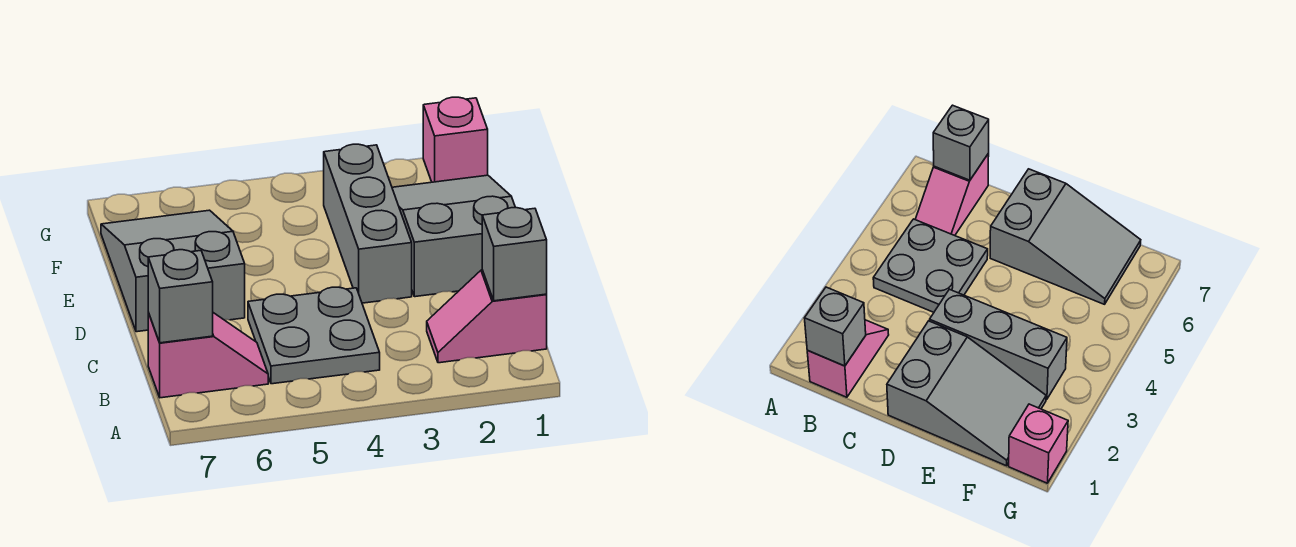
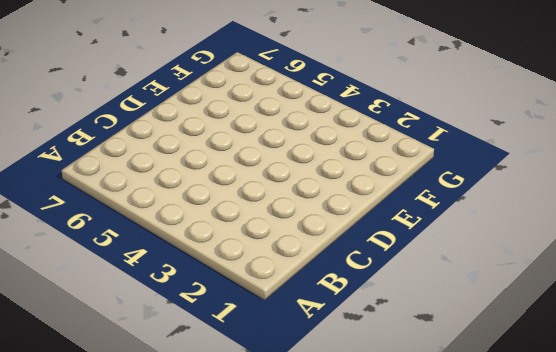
none -> pink slope B1:B2 level 1 top 1
none -> grey plate B4:C5 level 1

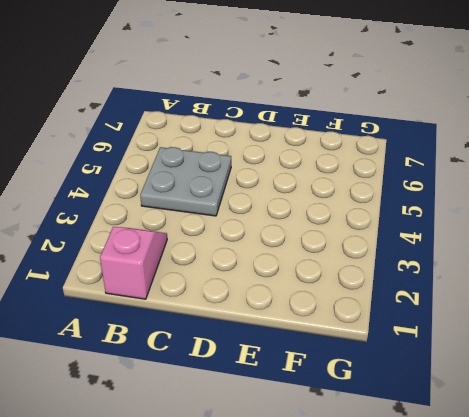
none -> pink slope B6:B7 level 1 top 7
none -> grey slope D1:F2 level 1 top D

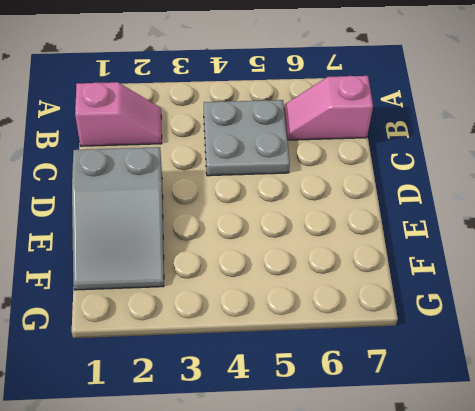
none -> grey brick D3:F3 level 1
none -> grey slope D6:F7 level 1 top D

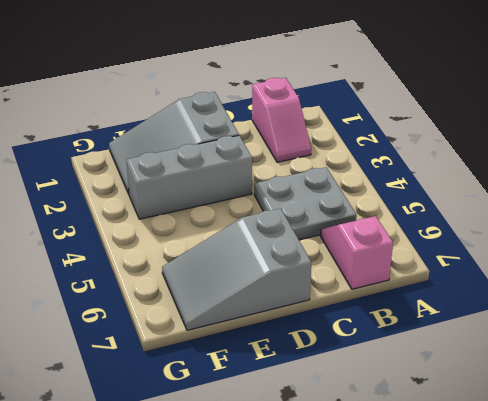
none -> pink brick G1 level 1
none -> grey brick B1 level 2

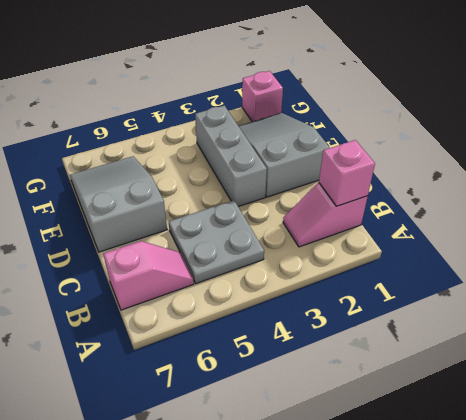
pink brick B1 level 2 -> grey brick B1 level 2
none -> grey brick B7 level 2

